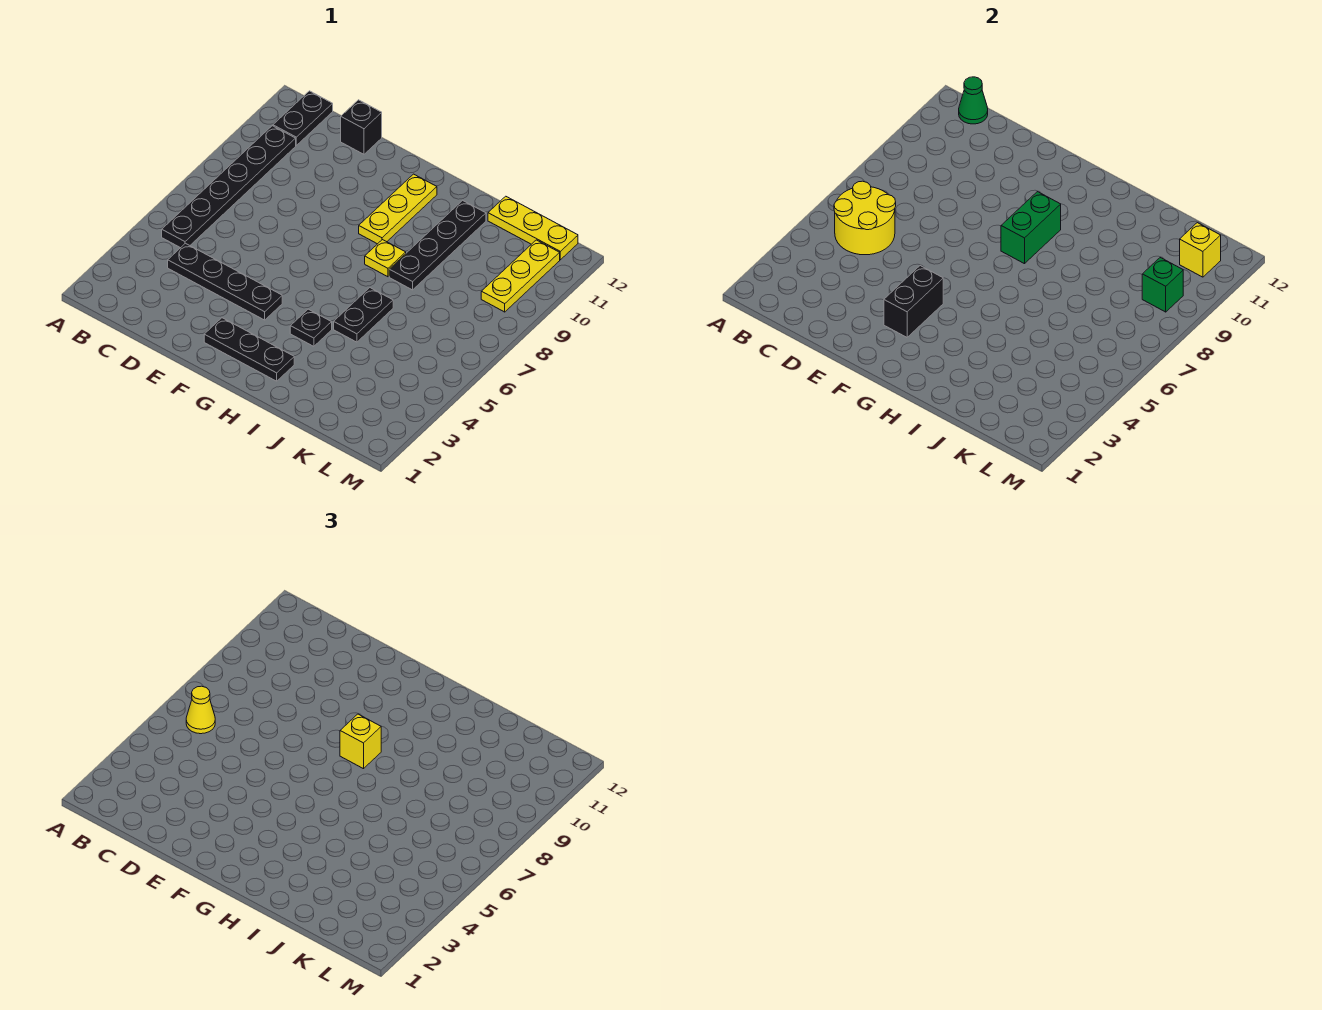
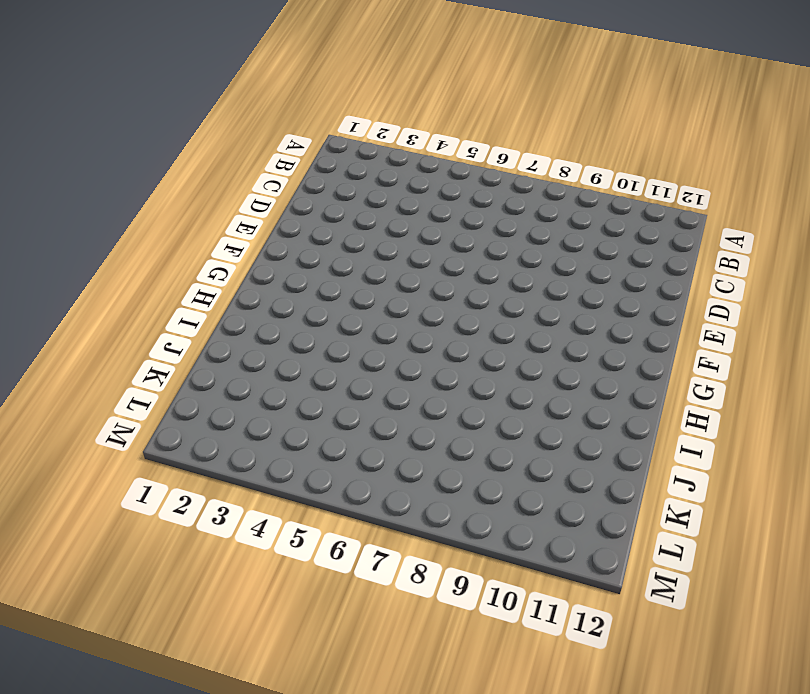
none -> black plate B5:B10 level 1
none -> black plate B11:B12 level 1
none -> black plate C4:F4 level 1

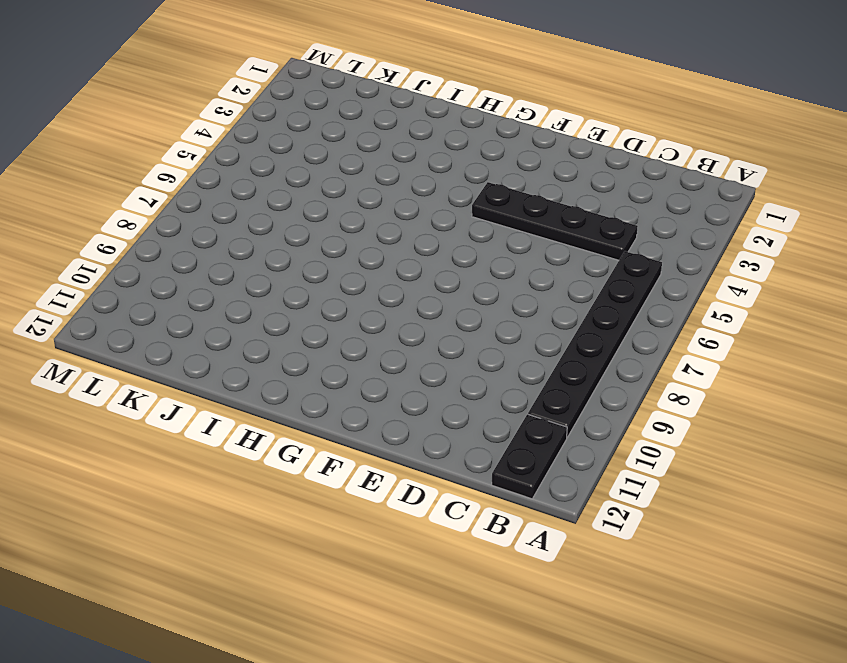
none -> black brick D12 level 1
none -> black plate F2:H2 level 1
none -> yellow plate G9:G11 level 1

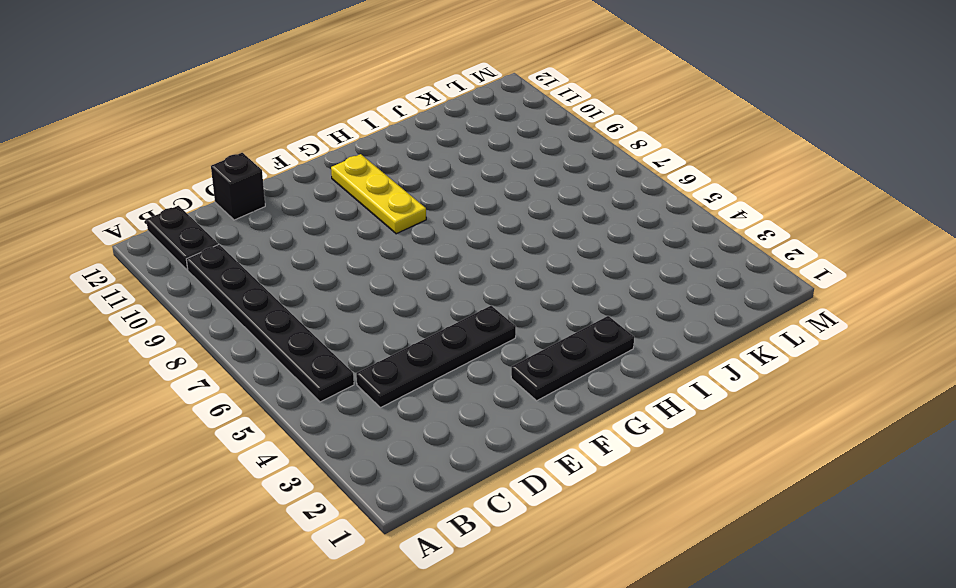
none -> black plate H4 level 1
none -> yellow plate H8 level 1
none -> black plate I5:I6 level 1

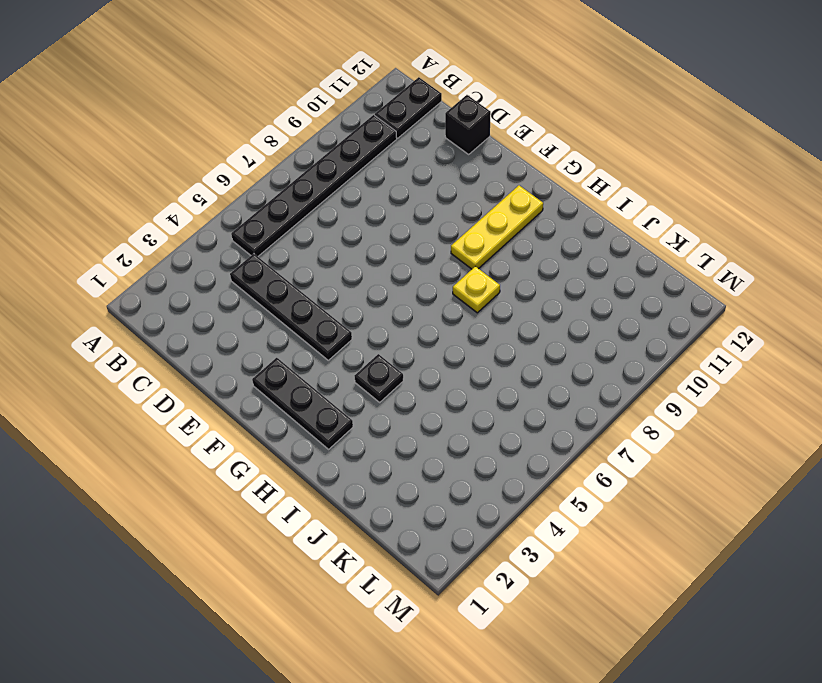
none -> black plate I5:I6 level 1
none -> black plate I8:I11 level 1
none -> yellow plate J12:L12 level 1

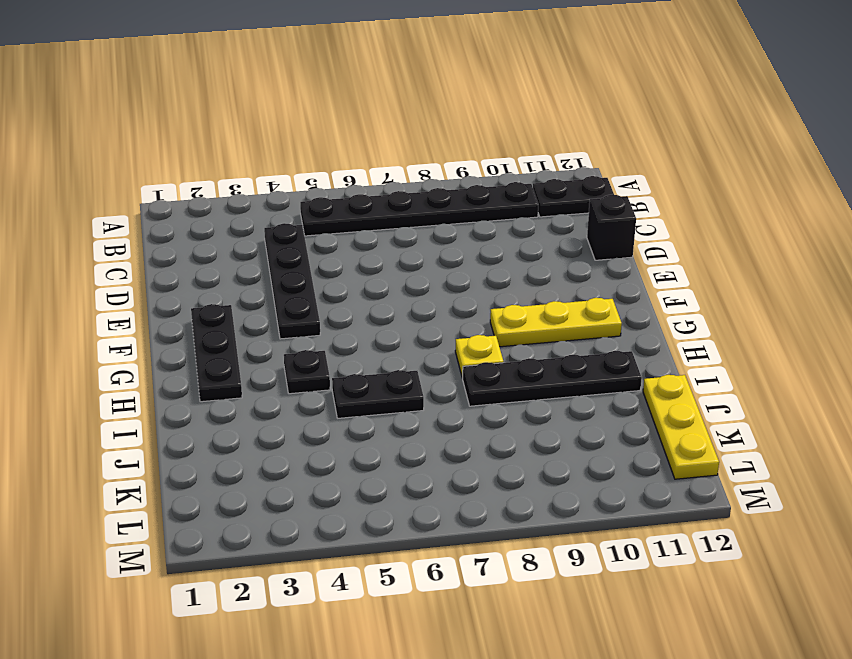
none -> yellow plate L9:L11 level 1
none -> yellow round brick B5:C6 level 2
none -> green cone B12 level 2

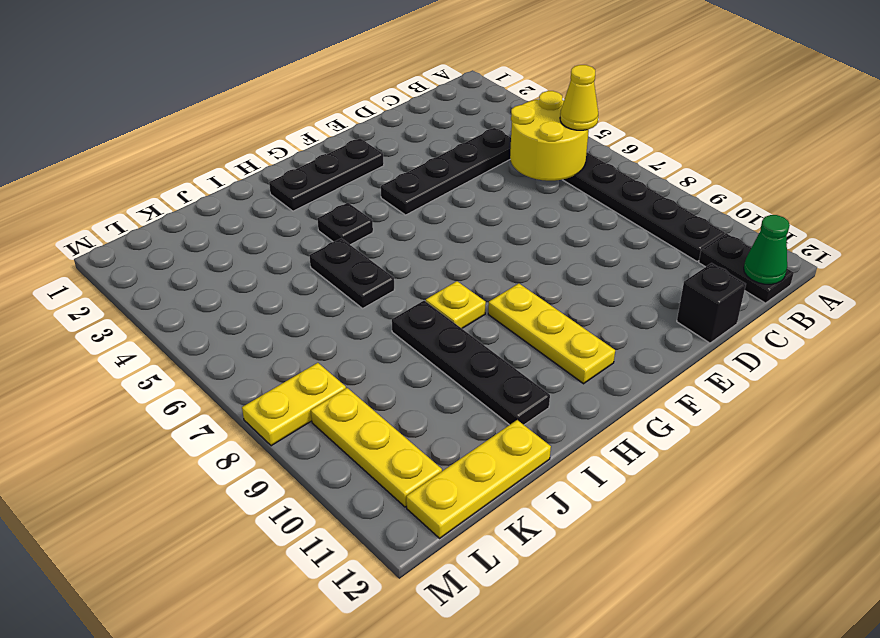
yellow plate L8:M8 level 1 -> none
none -> black brick F3:F4 level 2
none -> green brick G8:G9 level 2
none -> green brick L9 level 2

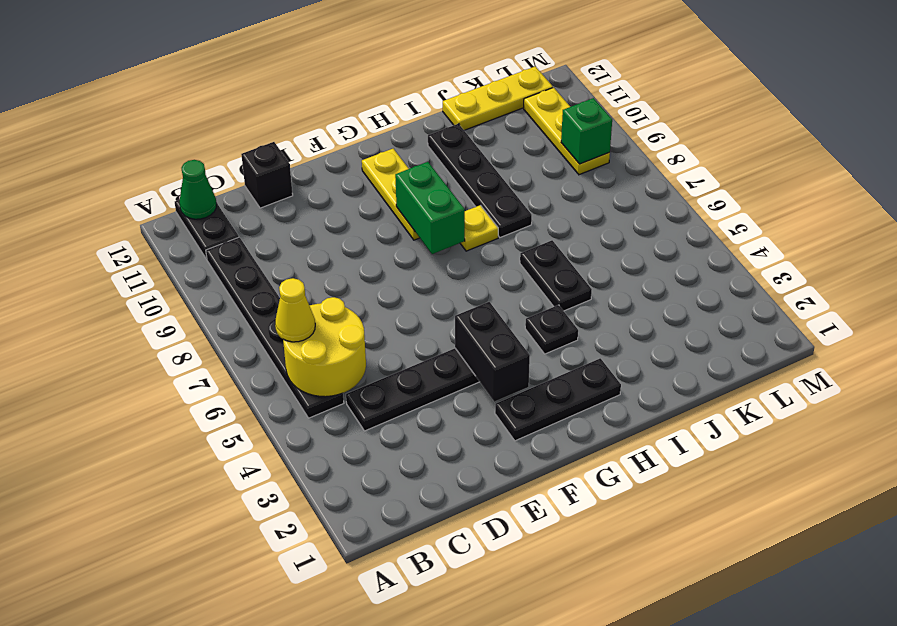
none -> yellow brick L11 level 2
none -> yellow brick G8 level 3

